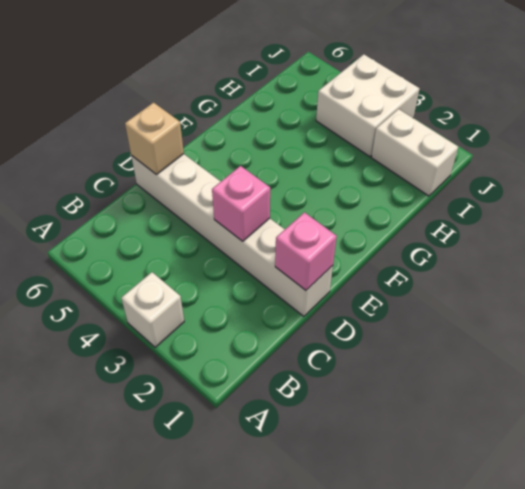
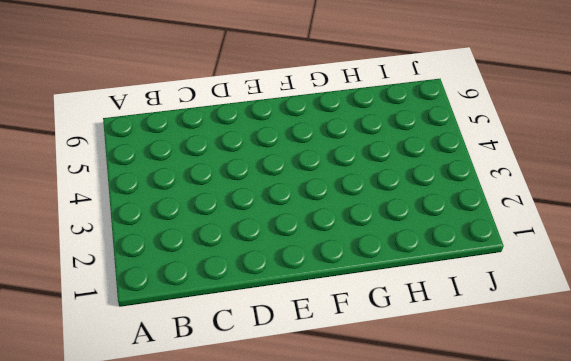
none -> white brick A3 level 1
none -> white brick D1:D6 level 1

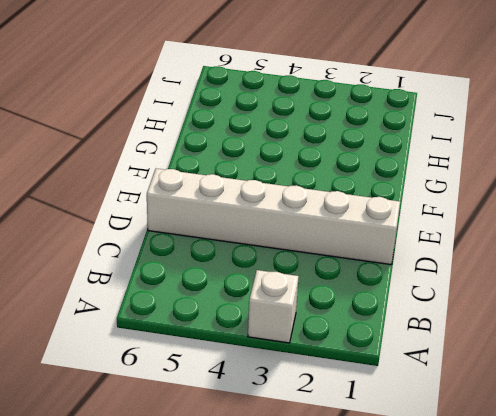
none -> white brick I1:I2 level 1
none -> white brick I3:J4 level 1

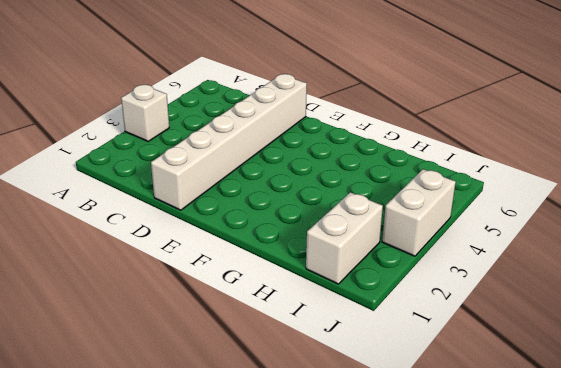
white brick J3:J4 level 1 -> white brick I3:J4 level 1
none -> pink brick D1 level 2
none -> pink brick D3 level 2

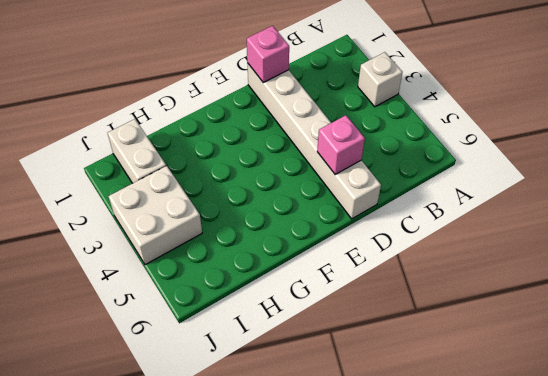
pink brick D5 level 2 -> pink brick D3 level 2
none -> tan brick D6 level 2

